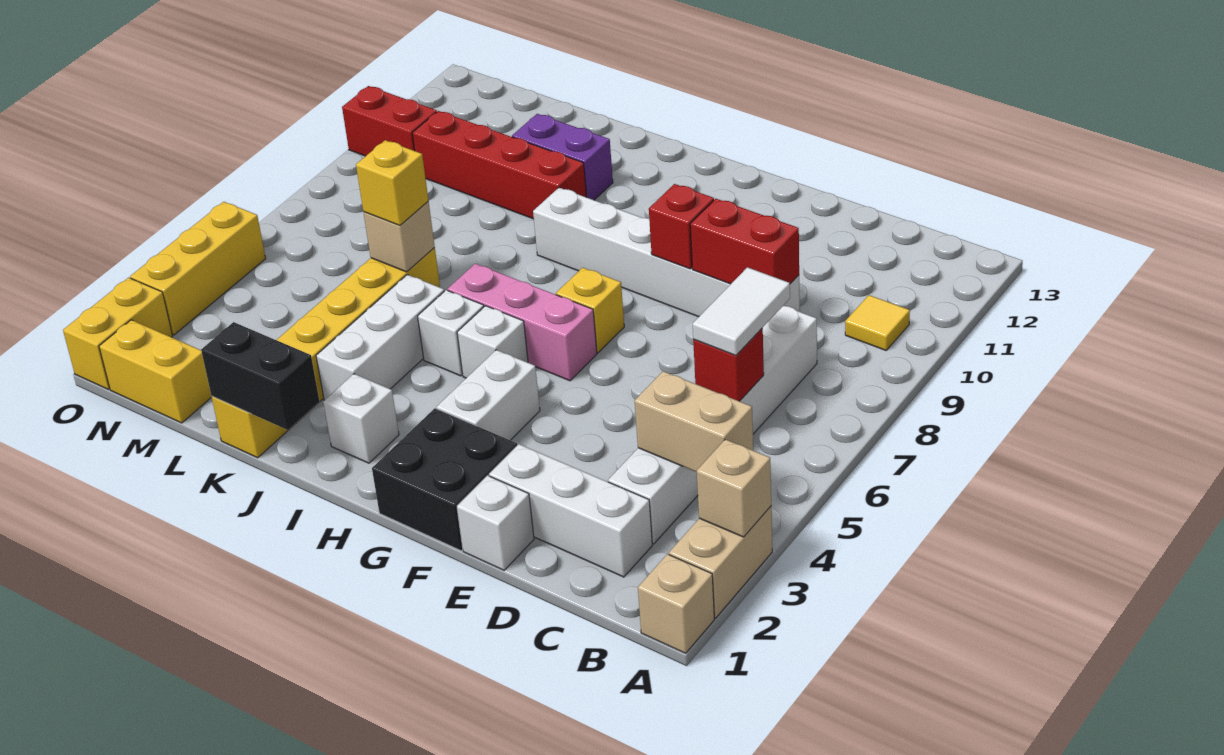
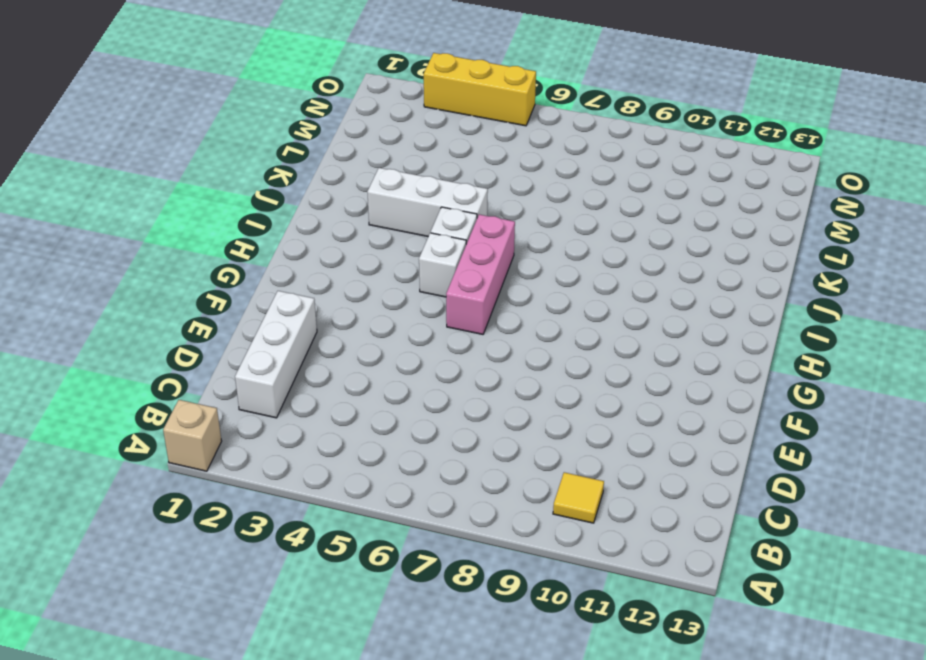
none -> tan brick A2:A3 level 1
none -> white brick C3:C8 level 1
none -> white brick D9:I9 level 1
none -> white brick E1 level 1

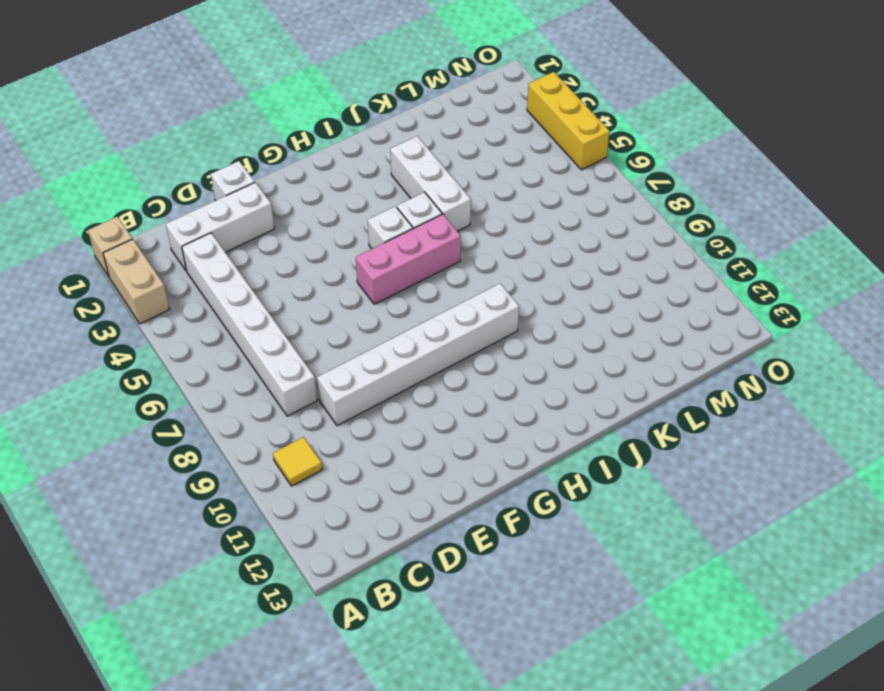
none -> black brick F1:G2 level 1
none -> white brick G3:G4 level 1
none -> yellow brick G7 level 1
none -> white brick I2 level 1

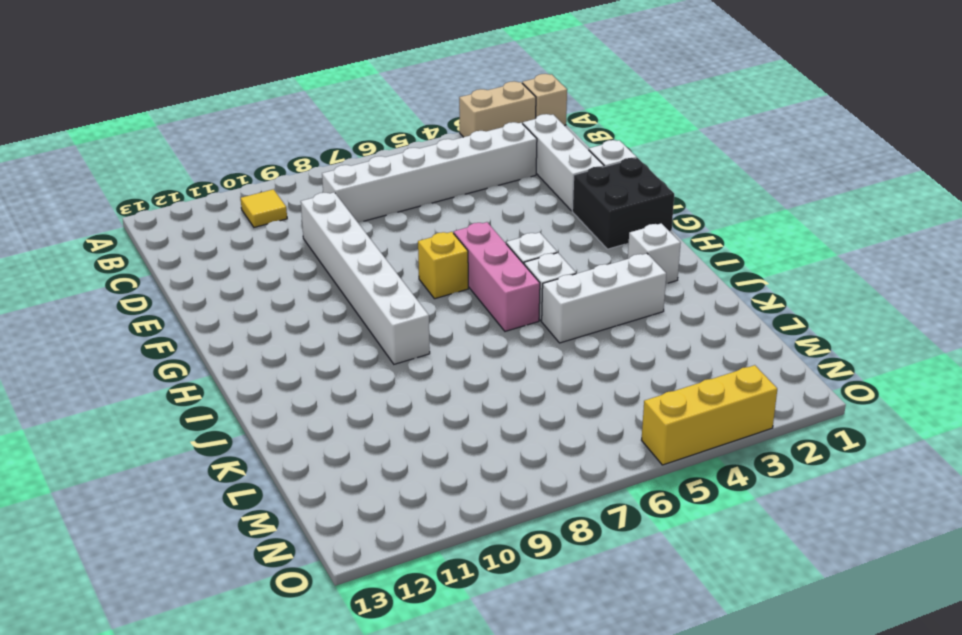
none -> white brick G3:G4 level 1
none -> red brick J10:M10 level 1
none -> purple brick J11:K11 level 1
none -> yellow brick K1:K6 level 1

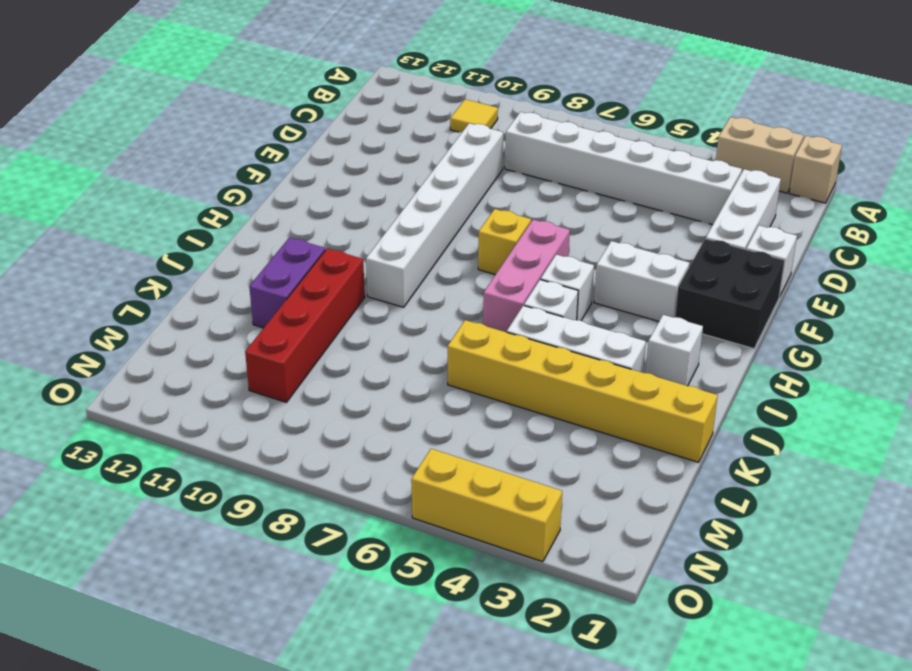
none -> yellow brick M1:N1 level 1
none -> red brick N10:O10 level 1
none -> yellow brick O1:O2 level 1
none -> tan brick A3 level 2

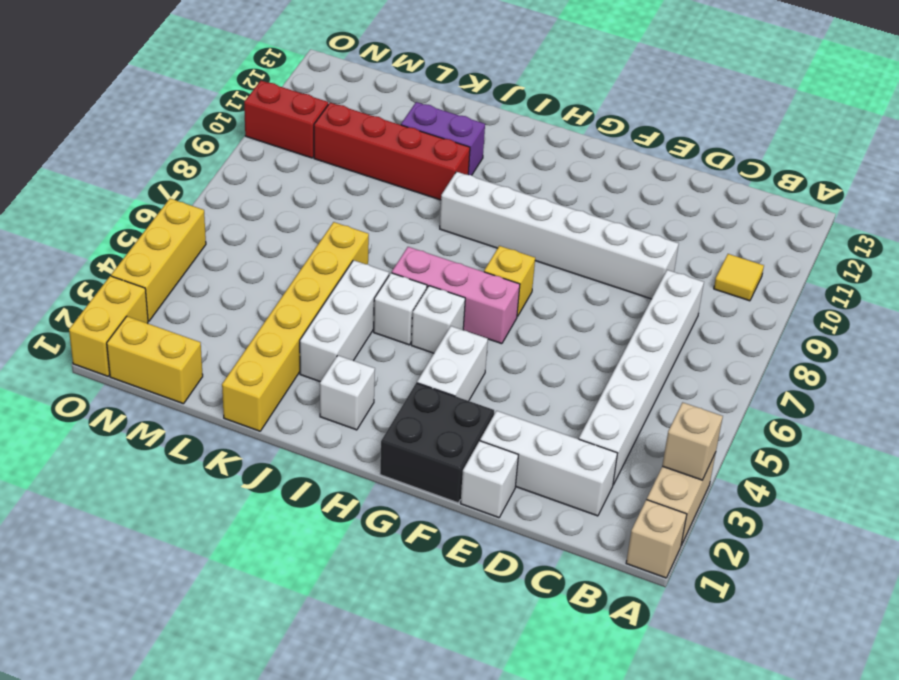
none -> tan brick B4:C4 level 2
none -> red brick C6 level 2
none -> red brick D9:E9 level 2
none -> red brick F9 level 2

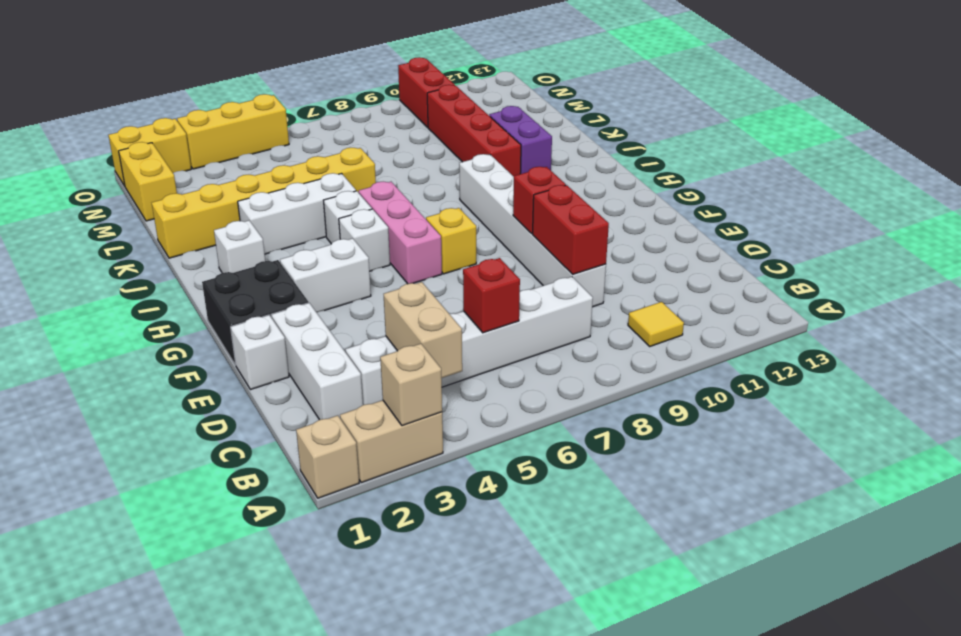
none -> black brick J1:K1 level 2
none -> tan brick K6 level 2
none -> white tile C6:C7 level 3
none -> yellow brick K6 level 3

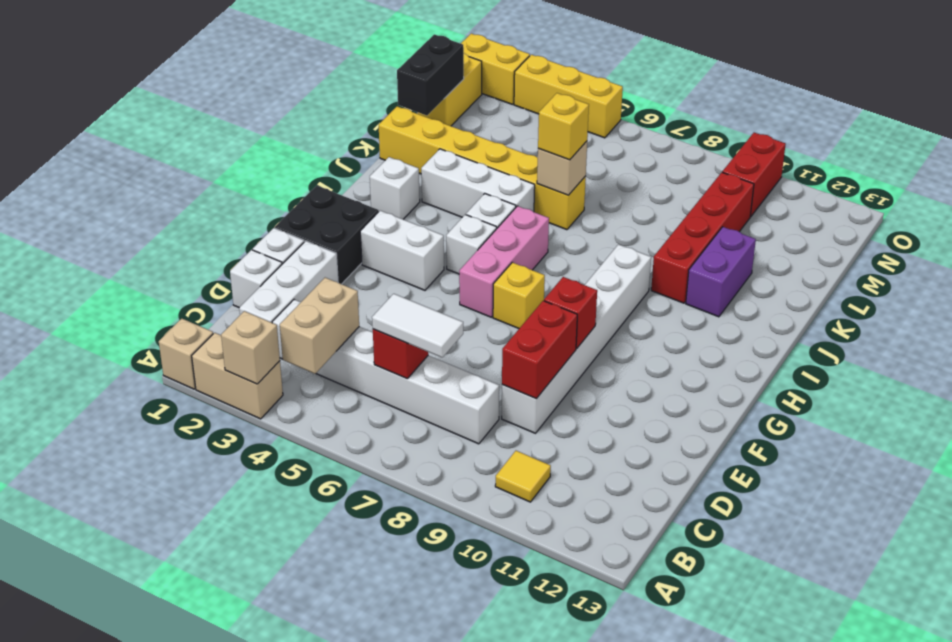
white brick D1 level 1 -> none
black brick L1:M1 level 2 -> black brick J1:K1 level 2

